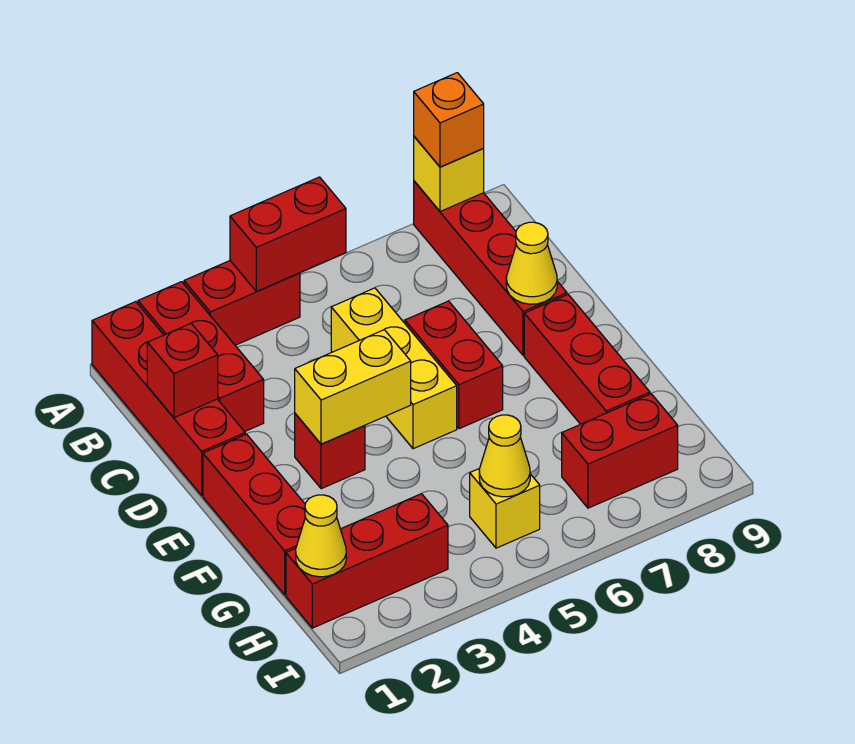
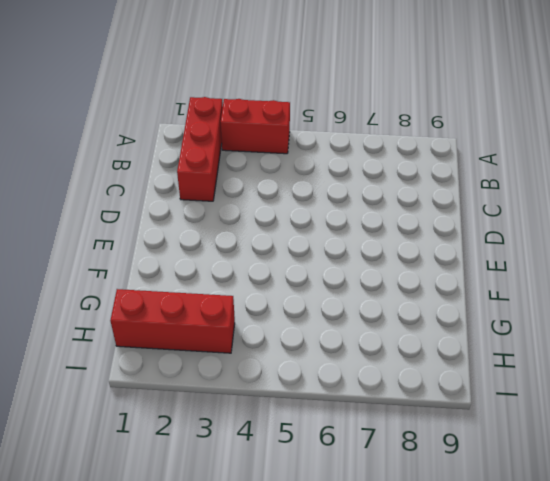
none -> red brick A1:D1 level 1
none -> red brick A8:D8 level 1
none -> yellow brick C5:E5 level 1

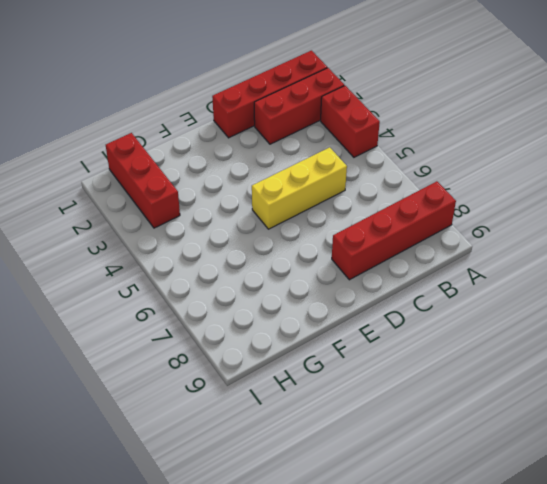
none -> red brick D6:E6 level 1
none -> red brick E1:G1 level 1
none -> red brick E3 level 1

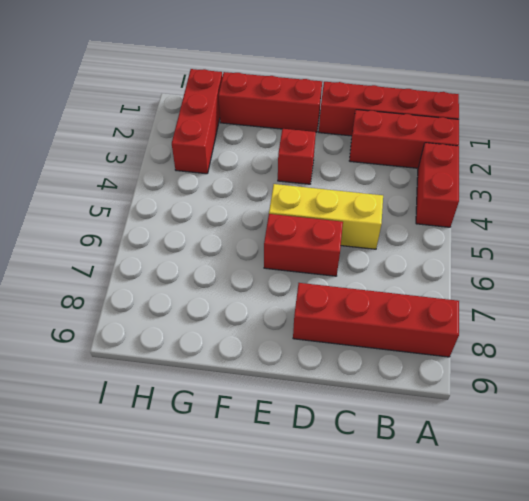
none -> red brick E8:G8 level 1
none -> yellow brick H5 level 1
none -> red brick H7:H8 level 1

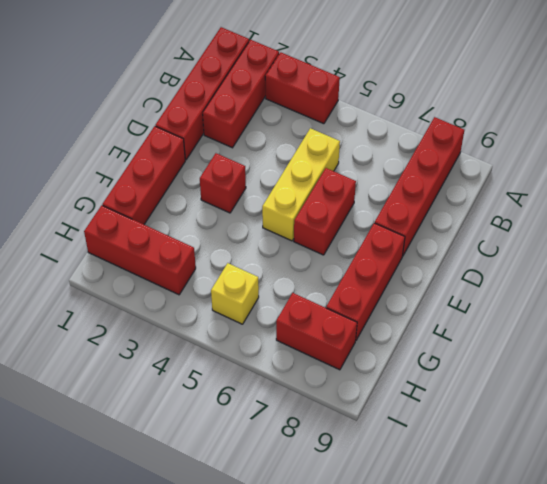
none -> red brick A4:A5 level 2
none -> yellow brick A8 level 2
none -> red brick C1 level 2

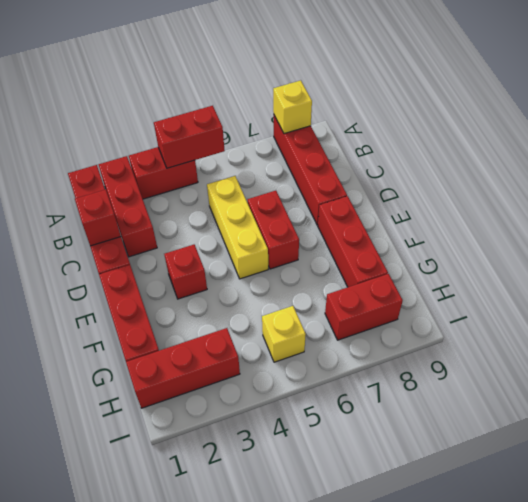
none -> yellow cone D8 level 2
none -> yellow brick E3:E4 level 2
none -> yellow cone H1 level 2

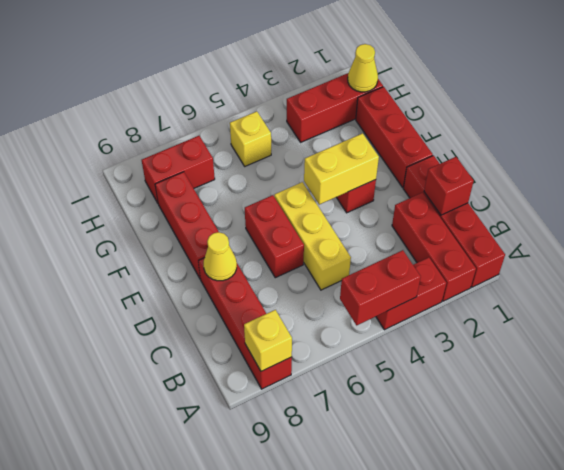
none -> yellow cone H5 level 2
none -> orange brick A8 level 3

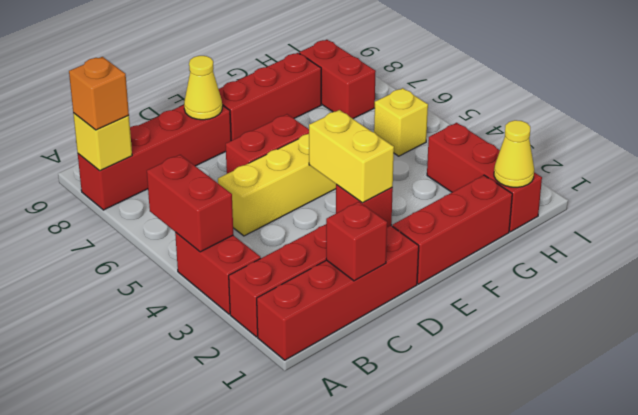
none -> yellow cone H5 level 2

